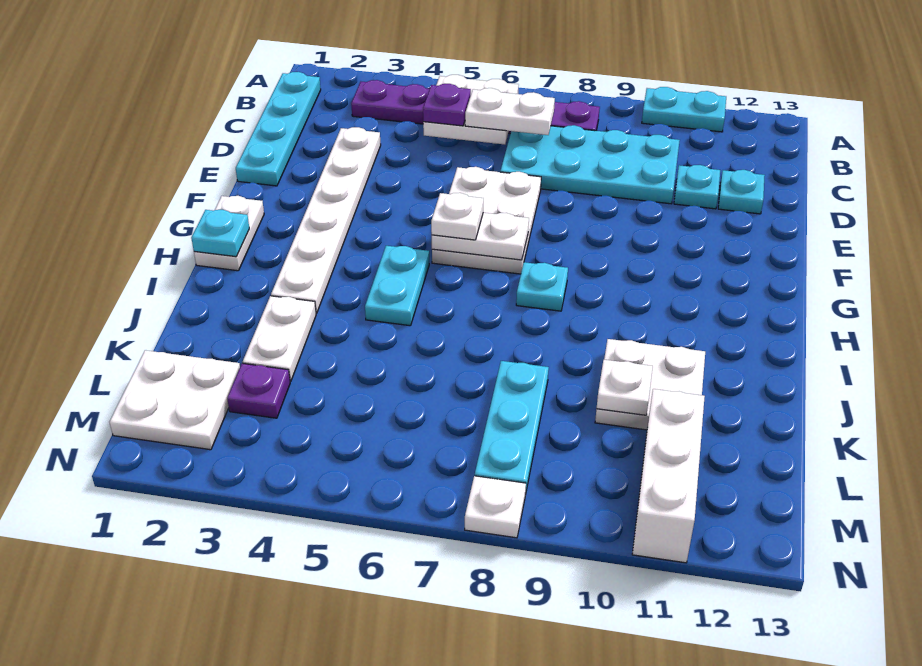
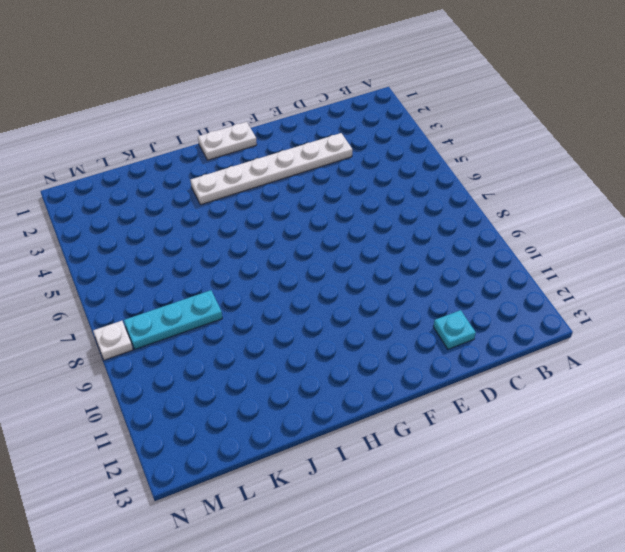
none -> cyan plate A10:A11 level 1
none -> cyan plate B1:E1 level 1
none -> purple plate B3:B8 level 1

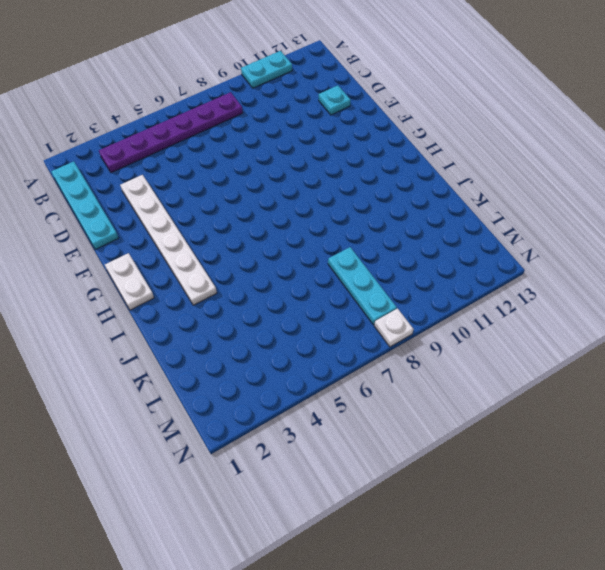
none -> cyan plate C7:D10 level 1
none -> cyan plate D11 level 1
none -> white plate E6:G7 level 1

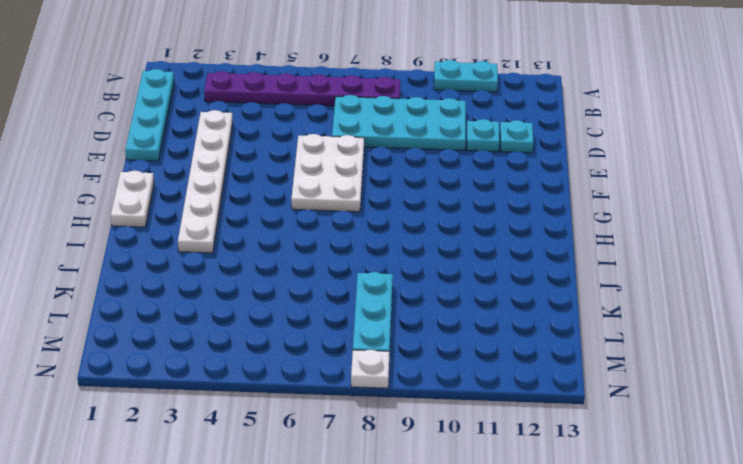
none -> cyan plate H5:I5 level 1
none -> cyan plate H8 level 1
none -> white plate J3:K3 level 1

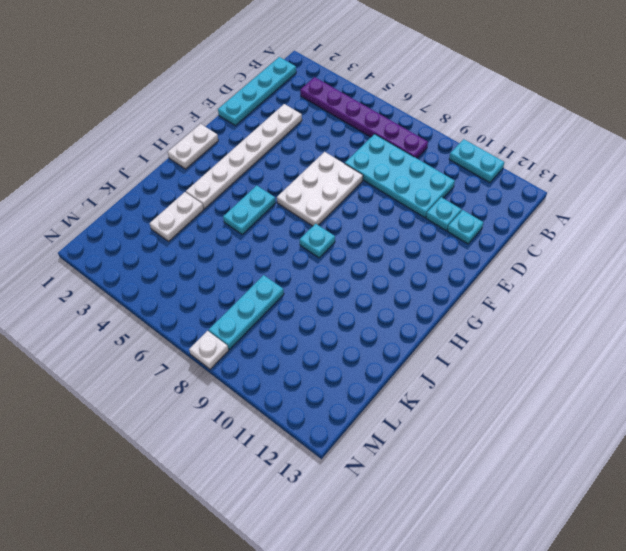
none -> white plate J10:K11 level 1
none -> white plate L1:M2 level 1
none -> purple plate L3 level 1

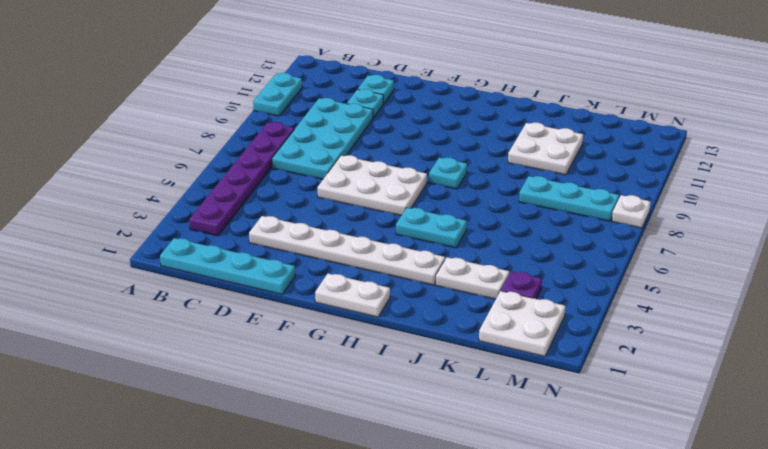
none -> white brick L11:N11 level 1
none -> white plate B5:C6 level 2
none -> white plate G6:G7 level 2

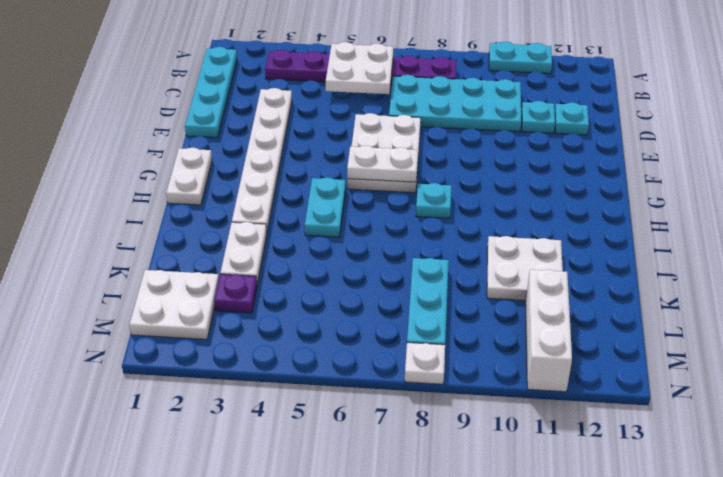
none -> cyan plate H1 level 2
none -> white plate K10 level 2
none -> purple plate C5 level 3

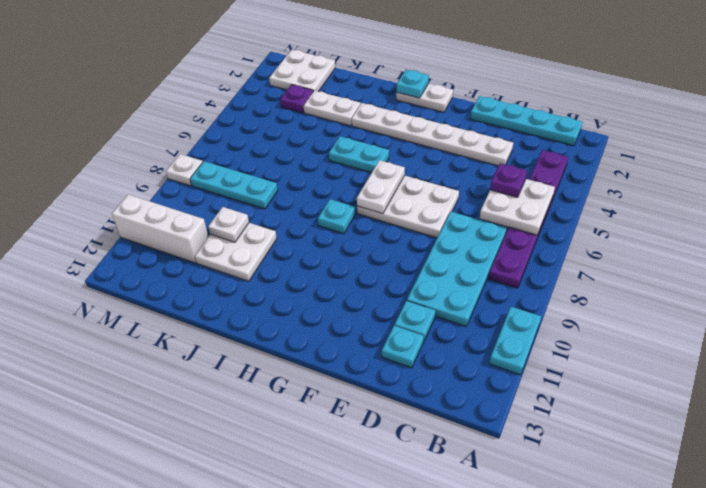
none -> white plate C6:C7 level 3
none -> white plate G6 level 3

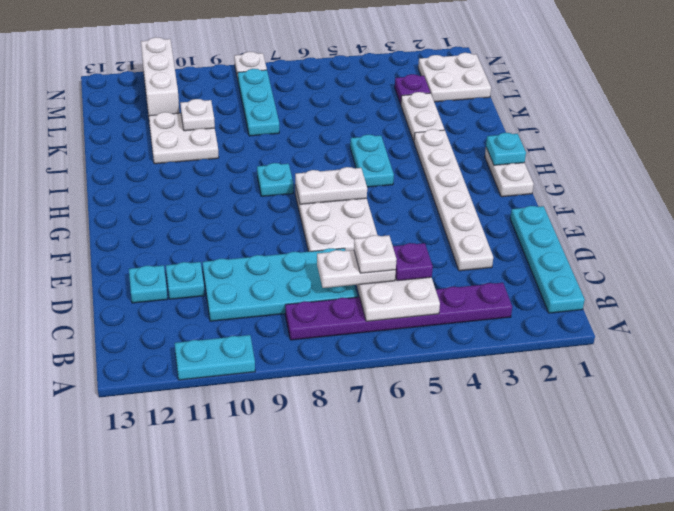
white plate C6 level 4 -> white plate G6 level 3

